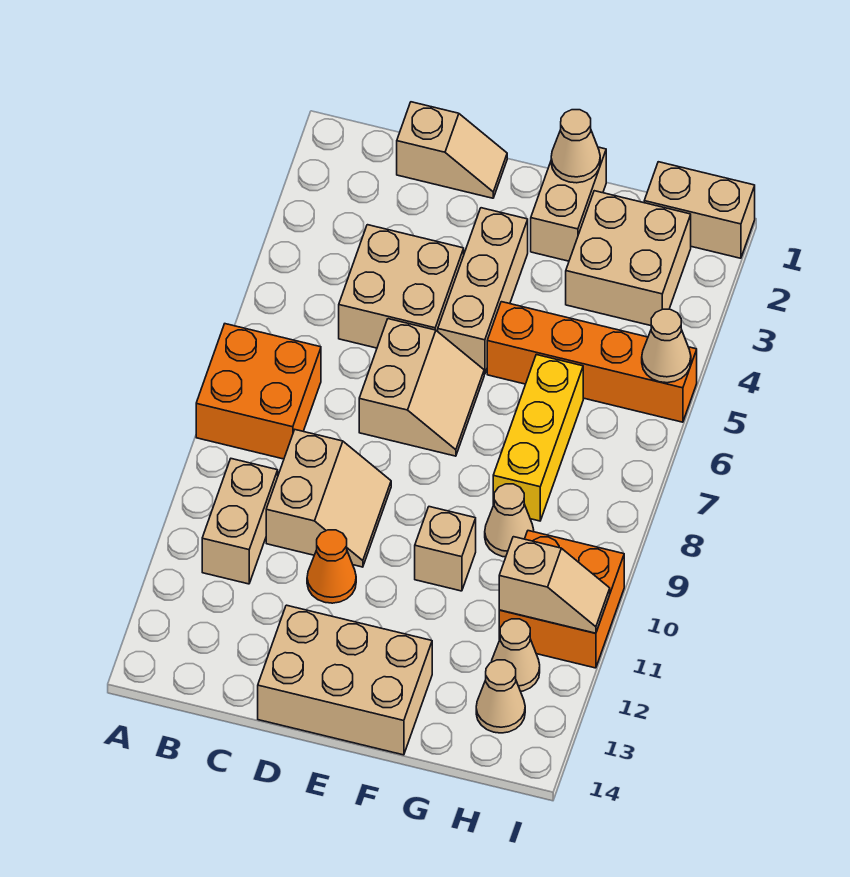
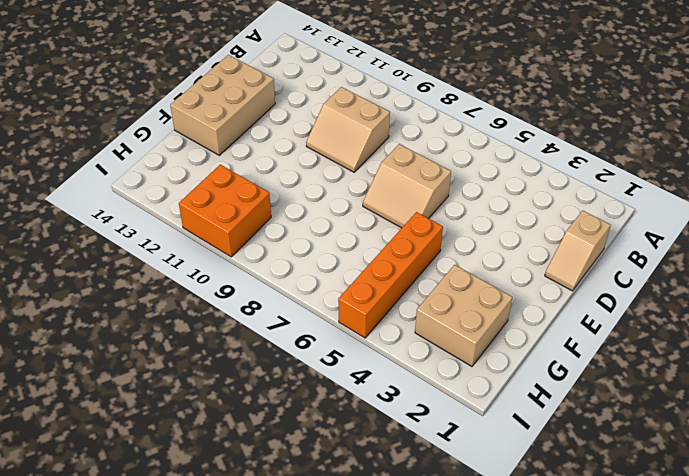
none -> orange brick A7:B8 level 1
none -> tan brick B10:B11 level 1
none -> tan brick C4:D5 level 1

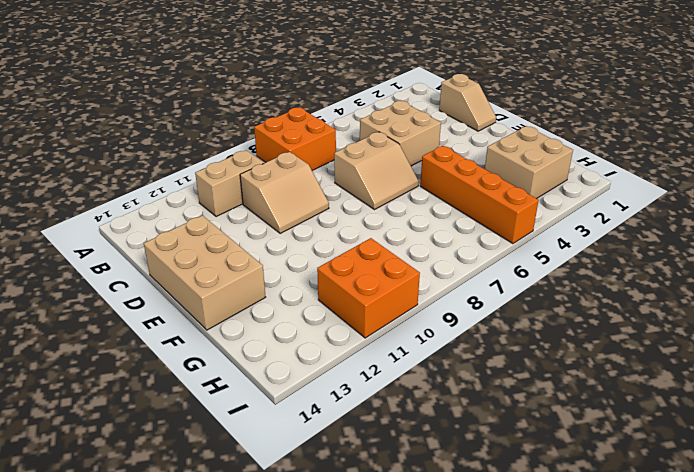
none -> orange cone D11 level 1
none -> tan brick E3:E5 level 1
none -> tan brick F1:F2 level 1

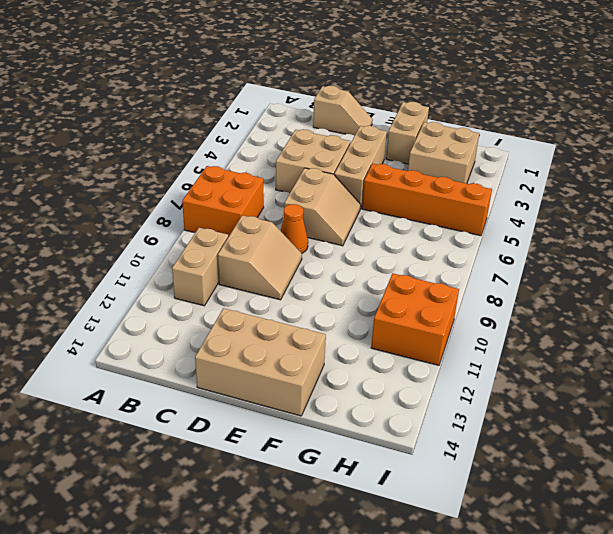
orange cone D8 level 1 -> orange cone D11 level 1
none -> tan brick F10 level 1
none -> yellow brick G6:G8 level 1
none -> tan cone G9 level 1

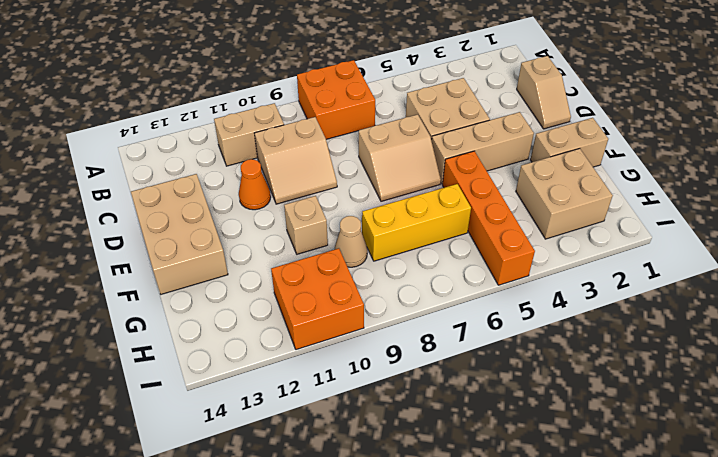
none -> tan brick H1:I1 level 1
none -> tan cone H12 level 1
none -> tan cone H13 level 1

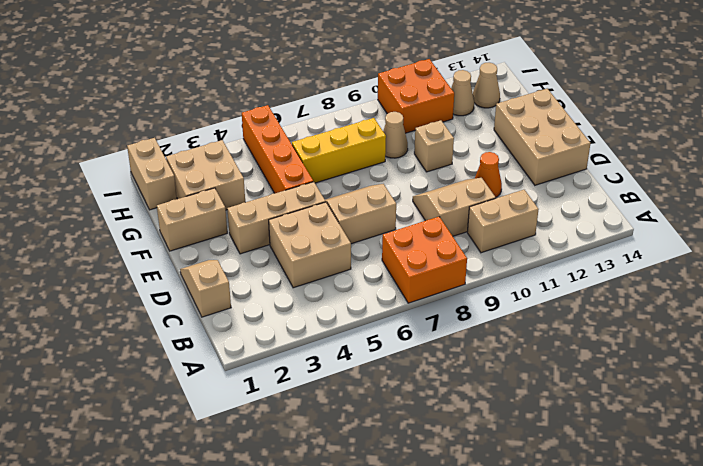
none -> tan cone F1 level 2
none -> tan slope H11:I11 level 2 top H
none -> tan cone I5 level 2

